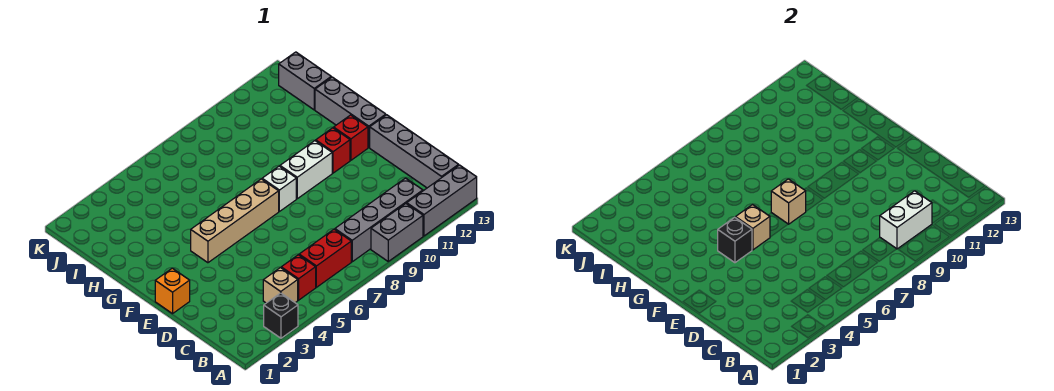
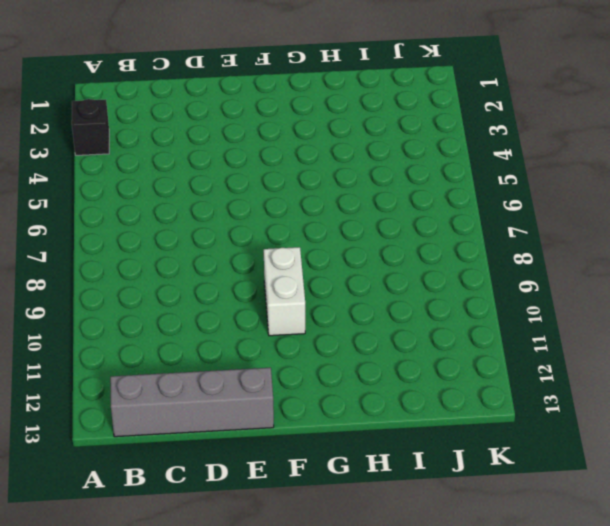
none -> grey brick A9:A10 level 1
none -> grey brick A11:A13 level 1
none -> tan brick B4 level 1

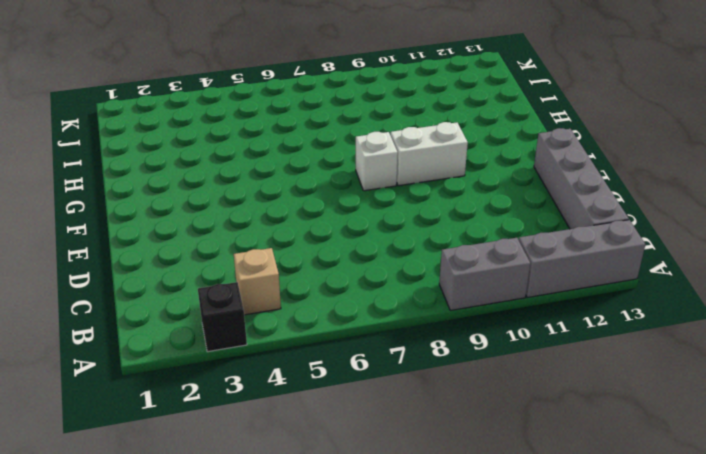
none -> red brick B5 level 1
none -> red brick B6:B7 level 1
none -> grey brick B8:B11 level 1

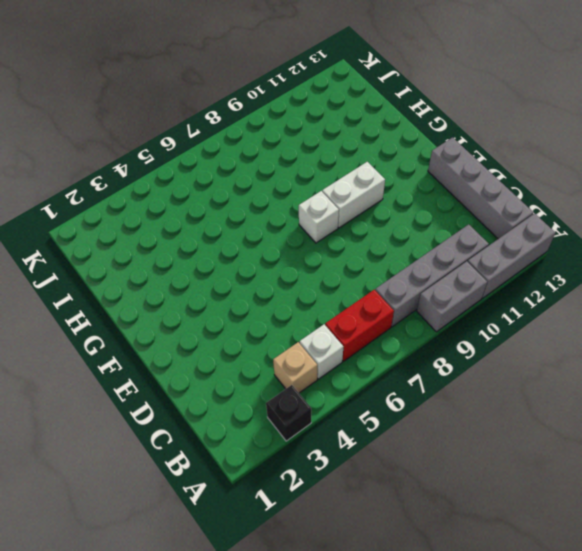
white brick B5 level 1 -> red brick B5 level 1
none -> orange brick E1 level 1
none -> tan brick F4:F7 level 1
none -> red brick F11 level 1

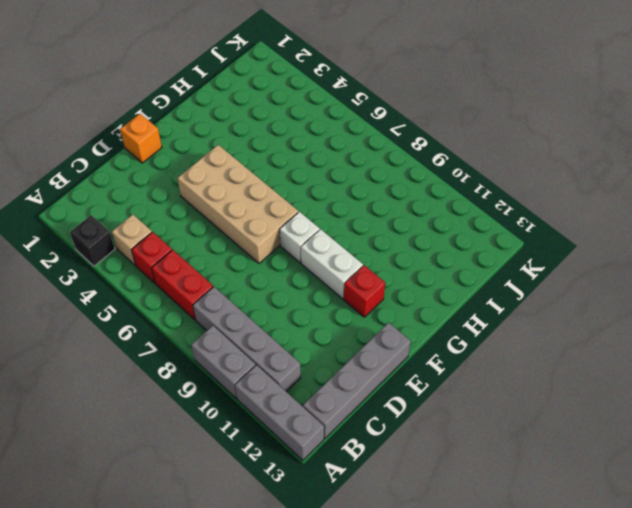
tan brick E4:F7 level 1 -> tan brick F4:F7 level 1
none -> red brick F12 level 1
none -> grey brick F13:H13 level 1
none -> grey brick I13:J13 level 1

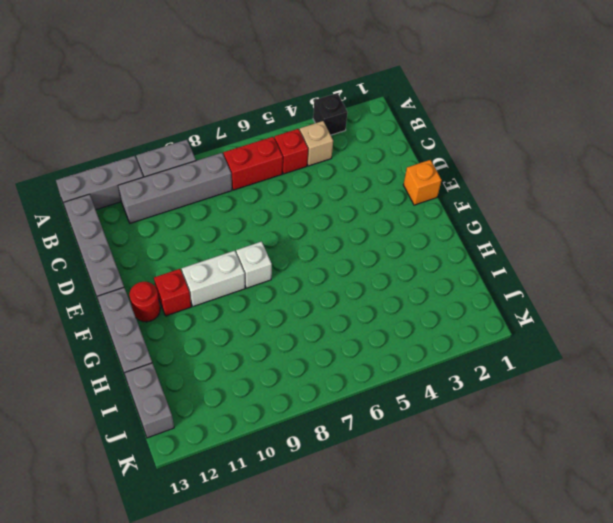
red round brick F12 level 1 -> red brick F12 level 1
none -> tan brick F4:F7 level 1
none -> white brick B9:B10 level 2
none -> black brick F4 level 2

